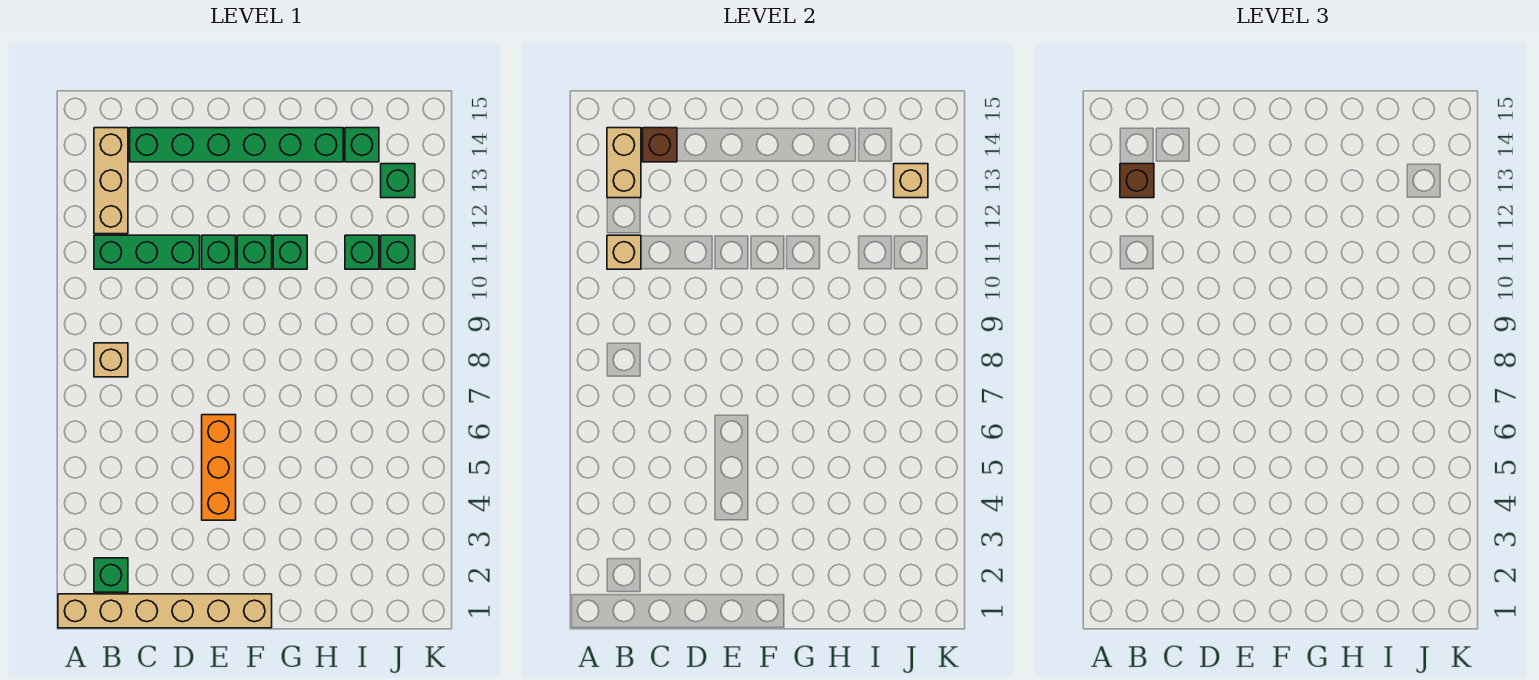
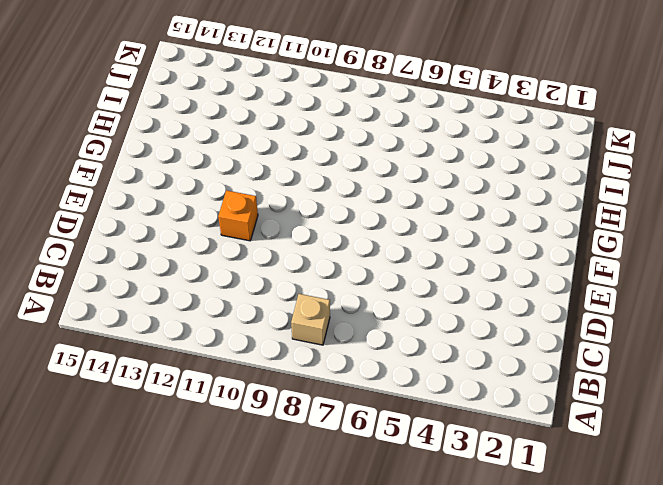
orange brick E11 level 1 -> green brick E11 level 1
none -> tan brick A1:F1 level 1
none -> green brick B2 level 1
none -> green brick B11:D11 level 1

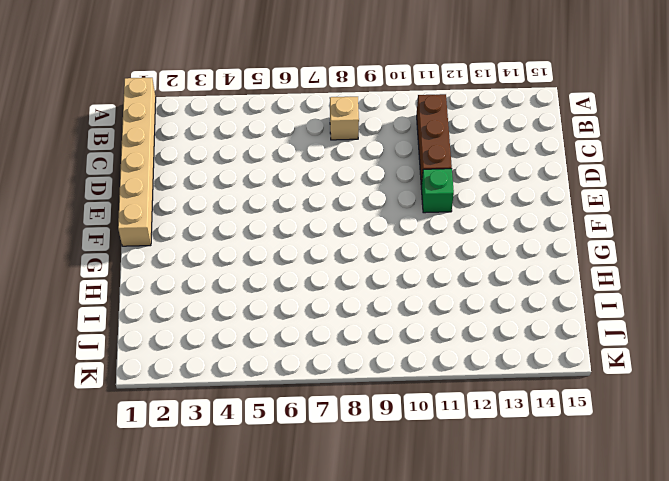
brown brick B11:D11 level 1 -> green brick B11:D11 level 1
none -> green brick B2 level 1
none -> tan brick B12:B14 level 1
none -> green brick C14:H14 level 1

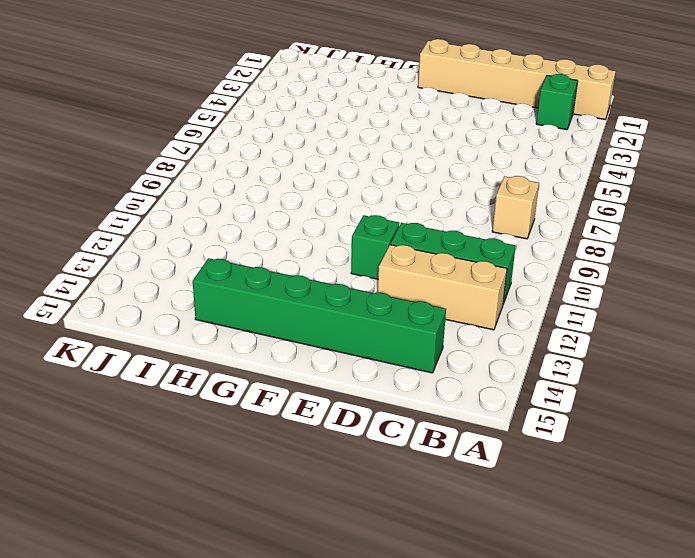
tan brick B12:D12 level 1 -> tan brick B12:B14 level 1
none -> orange brick E4:E6 level 1
none -> green brick F11 level 1
none -> green brick G11 level 1

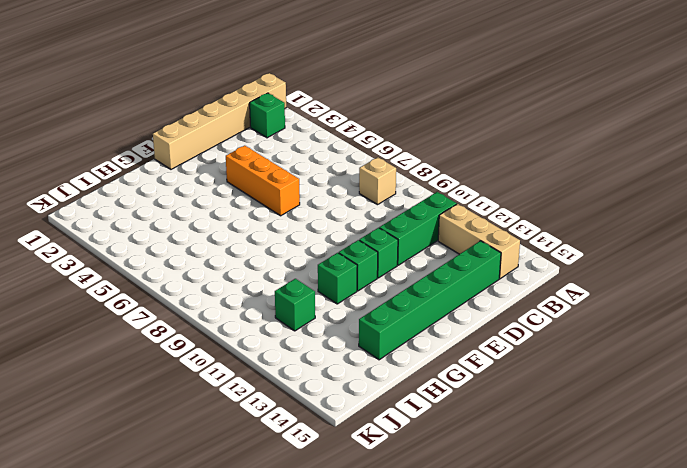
none -> green brick I14 level 1
none -> green brick J11 level 1
none -> green brick J13 level 1

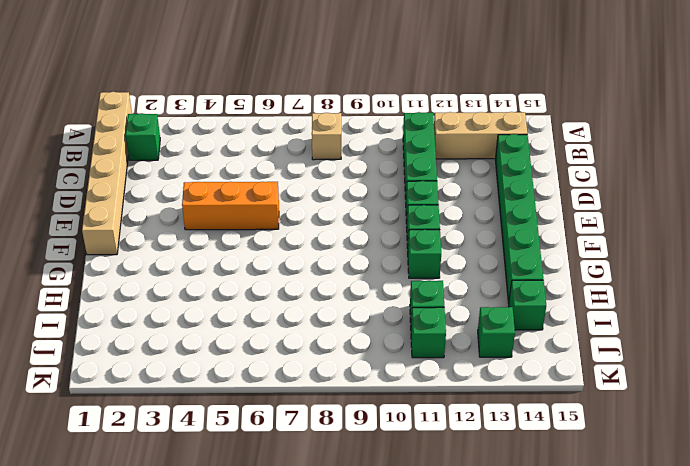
none -> tan brick B11 level 2
none -> tan brick B13:B14 level 2
none -> brown brick C14 level 2

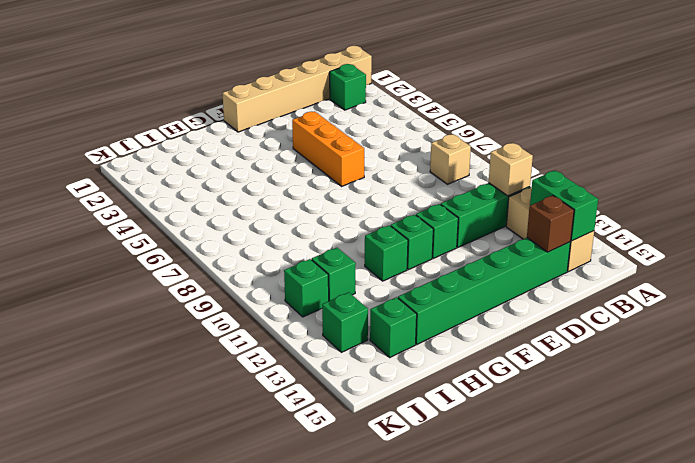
green brick B13:B14 level 2 -> tan brick B13:B14 level 2
none -> tan brick J13 level 2
none -> brown brick B13 level 3

